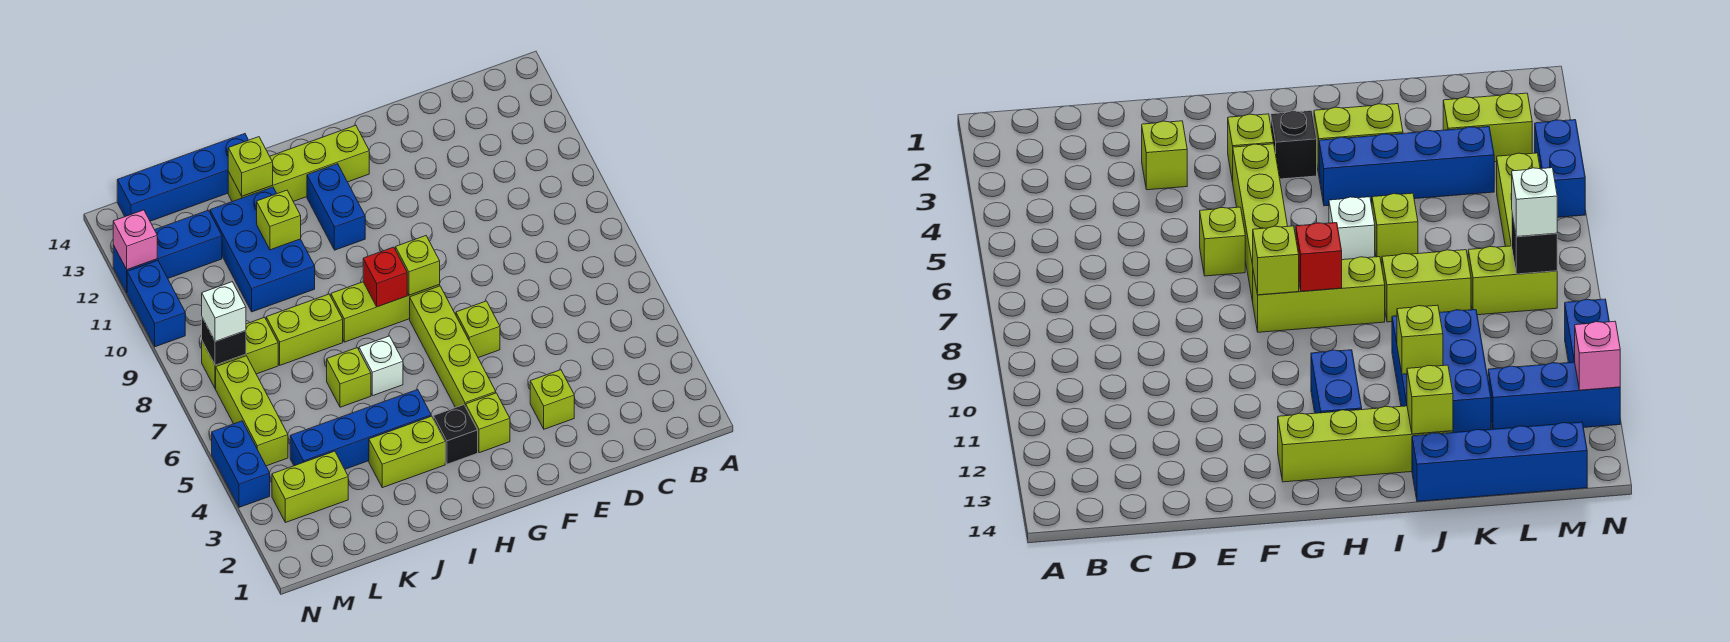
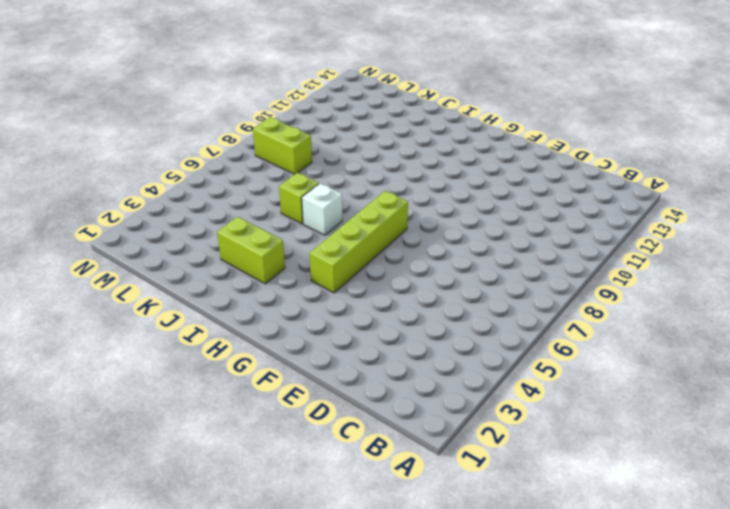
none -> lime brick E3 level 1
none -> lime brick F6 level 1
none -> lime brick G3 level 1

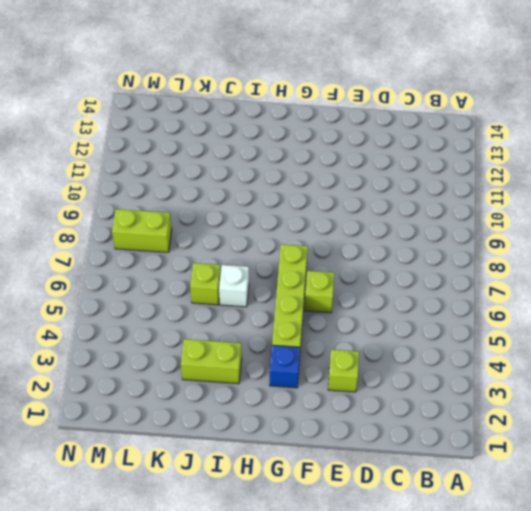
blue brick G3 level 1 -> lime brick G3 level 1
none -> lime brick G8:I8 level 1
none -> lime brick G13:J13 level 1
none -> black brick H3 level 1

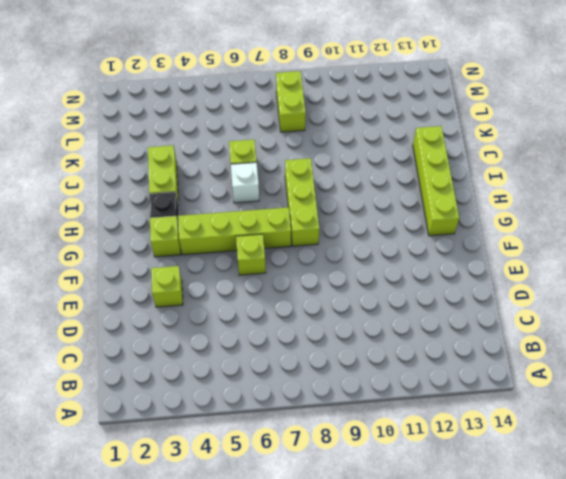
none -> blue brick H11:H12 level 1
none -> blue brick I4:L4 level 1
none -> lime brick J8:K8 level 1

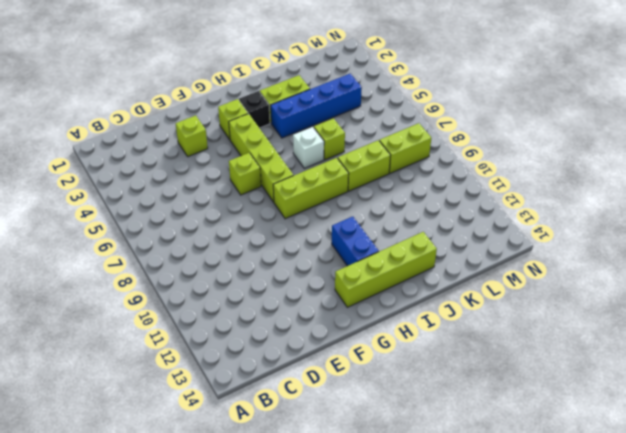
none -> blue brick J10:K12 level 1
none -> blue brick J14:M14 level 1
none -> lime brick L3:M3 level 1

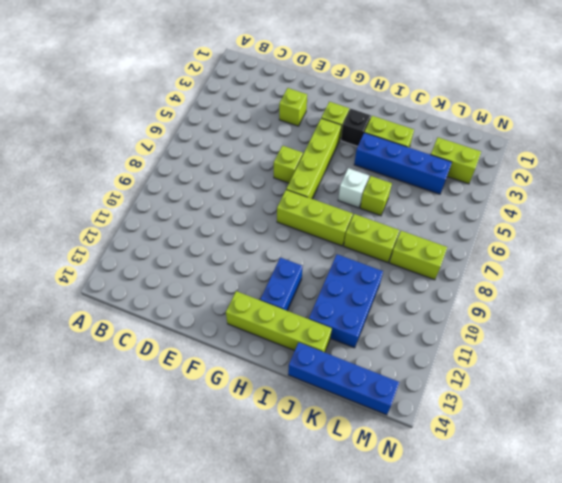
none -> blue brick L12:N12 level 1
none -> lime brick M5:M7 level 1
none -> blue brick N4:N5 level 1

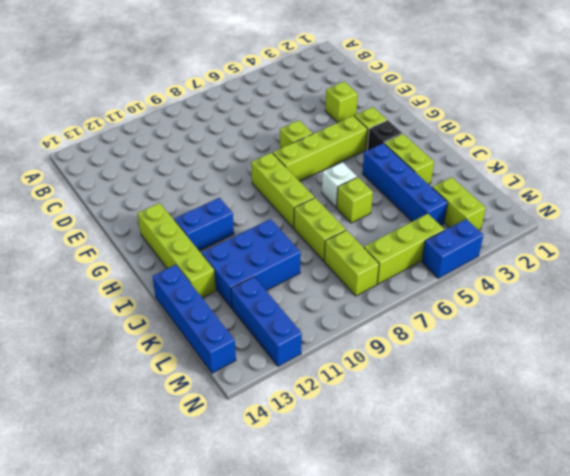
none -> blue brick N10:N11 level 1
none -> lime brick G8 level 2
none -> red brick H8 level 2

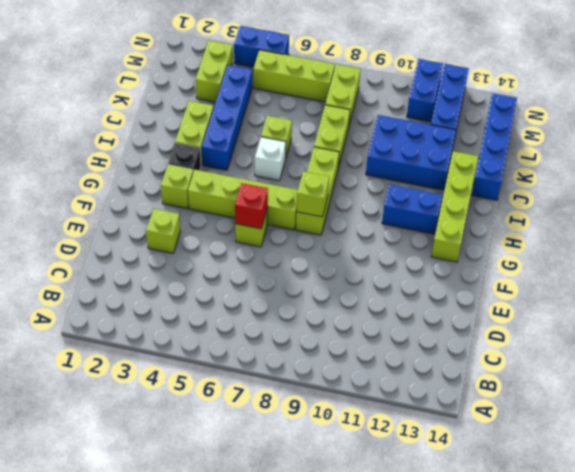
red brick F6 level 2 -> red brick H8 level 2
blue brick M11:N11 level 1 -> blue brick N10:N11 level 1
none -> lime brick J11 level 2
none -> lime brick J13 level 2
none -> black brick M8 level 2

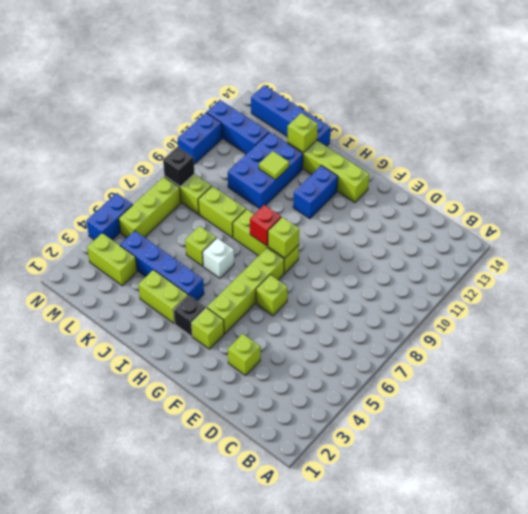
lime tile J11 level 2 -> lime brick J11 level 2
none -> pink brick N12 level 2
none -> white brick M8 level 3

